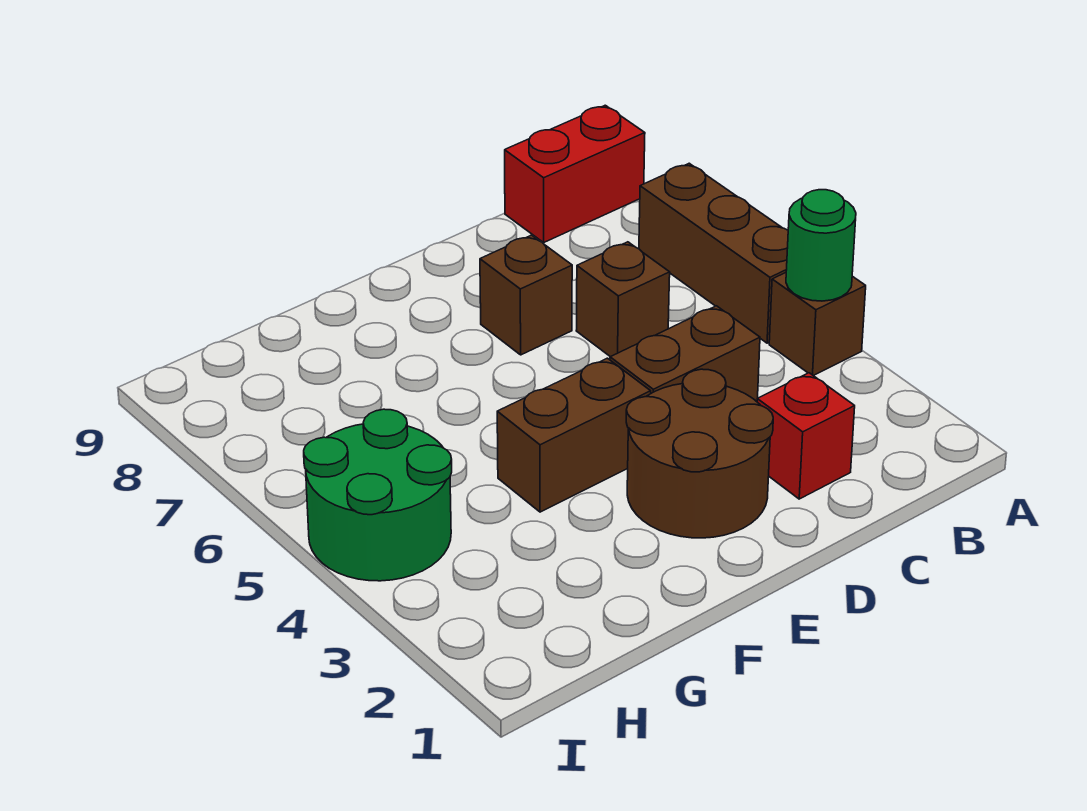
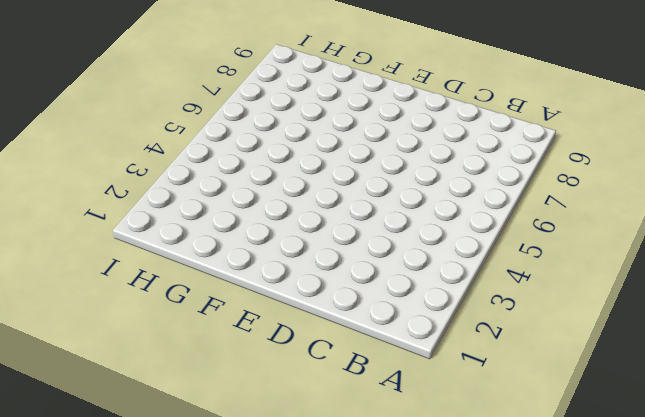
none -> brown brick A4 level 1
none -> brown brick A5:A7 level 1

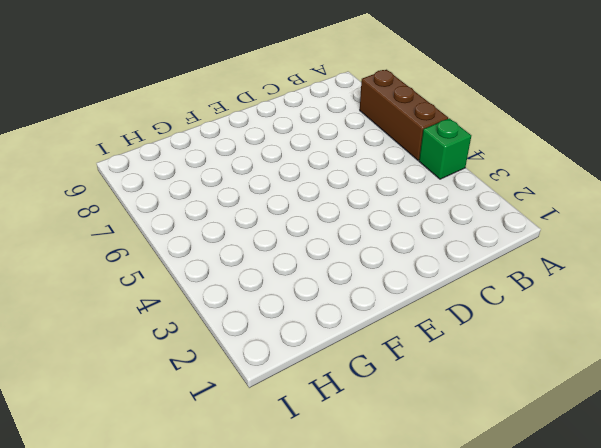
green brick A4 level 1 -> brown brick A4 level 1
none -> red brick A9:B9 level 1
none -> red brick C2 level 1

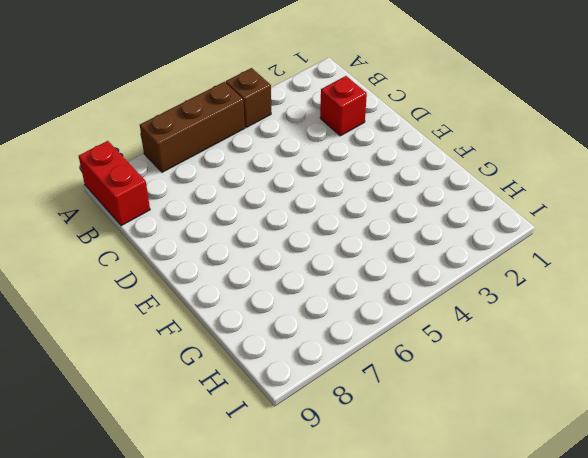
none -> brown brick C4:D4 level 1
none -> brown brick C6 level 1

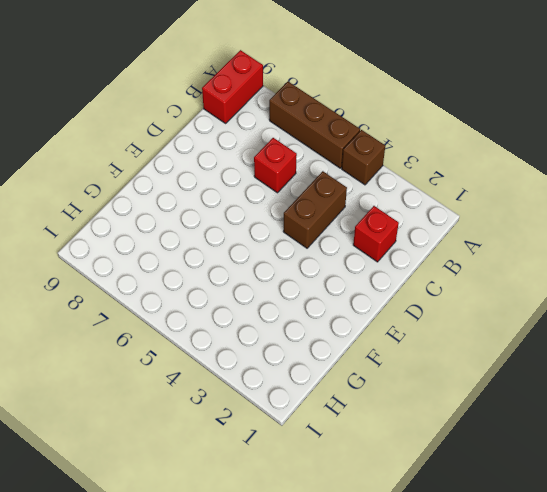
red brick C6 level 1 -> brown brick C6 level 1
none -> brown round brick D2:E3 level 1
none -> brown brick D7 level 1

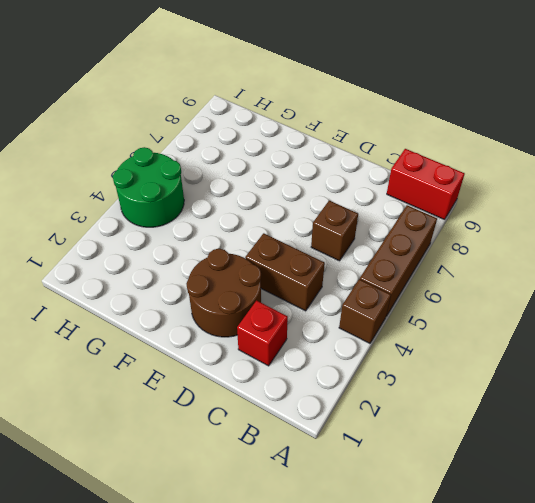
none -> brown brick D7 level 1
none -> brown brick E4:F4 level 1

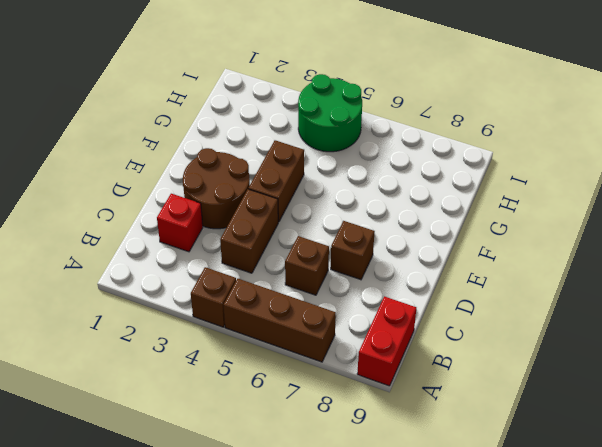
none -> green round brick A4 level 2

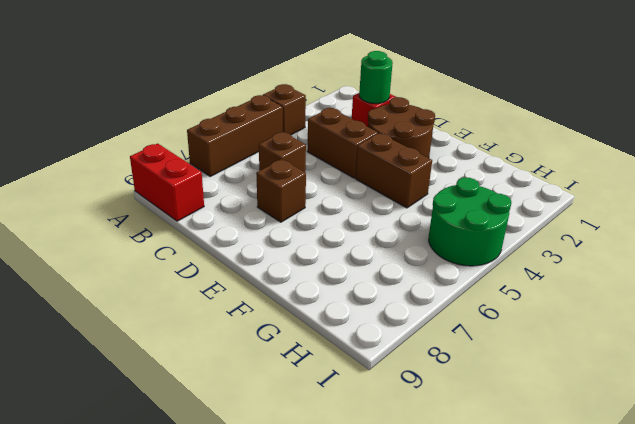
green round brick C2 level 2 -> green round brick A4 level 2

